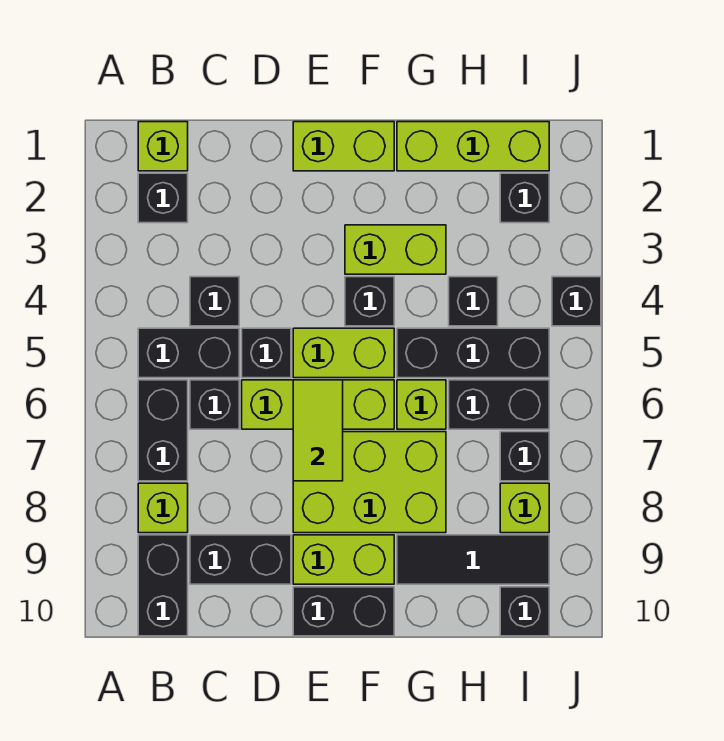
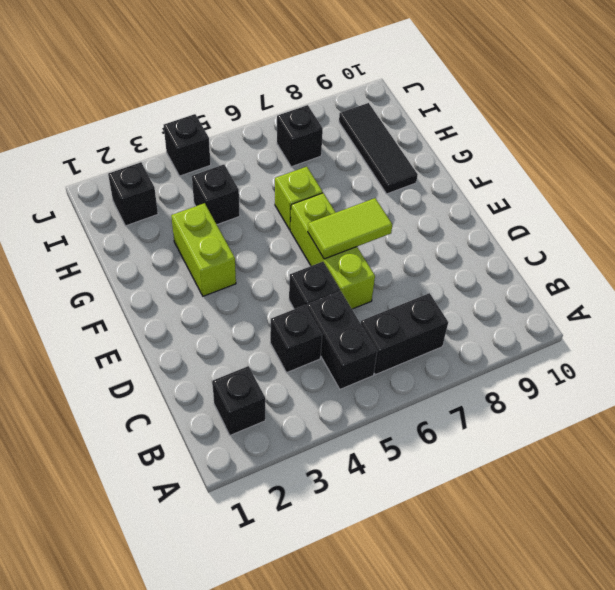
none -> lime brick B1 level 1
none -> lime brick B8 level 1
none -> black brick B9:B10 level 1
none -> black brick C6 level 1

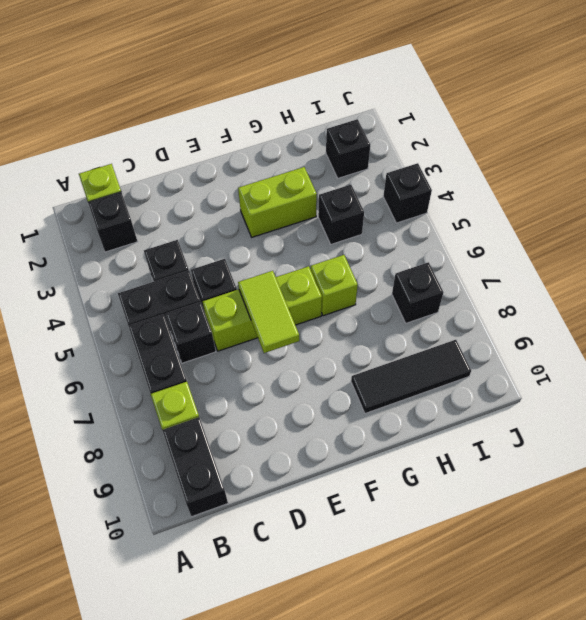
none -> black brick C9:D9 level 1
none -> lime brick E1:F1 level 1
none -> lime brick E5:F5 level 1
none -> lime brick E7:G8 level 1

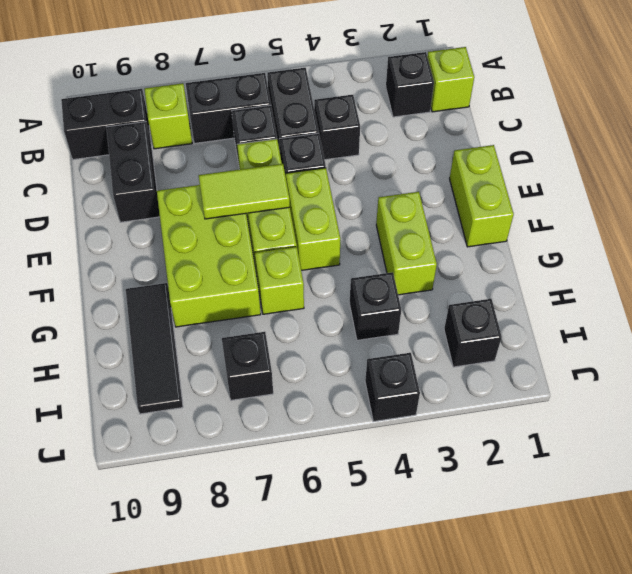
none -> lime brick E9:F9 level 1
none -> black brick E10:F10 level 1
none -> black brick F4 level 1
none -> lime brick G1:I1 level 1

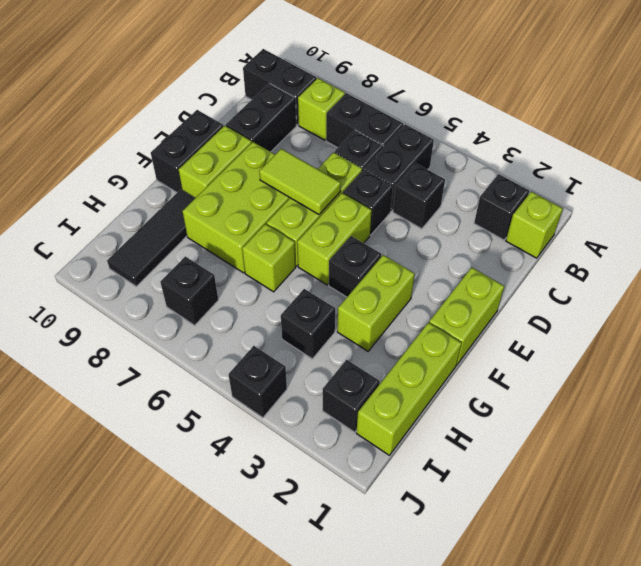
none -> black brick G5:I5 level 1
none -> black brick H6:I6 level 1
none -> lime brick I8 level 1
none -> black brick I10 level 1

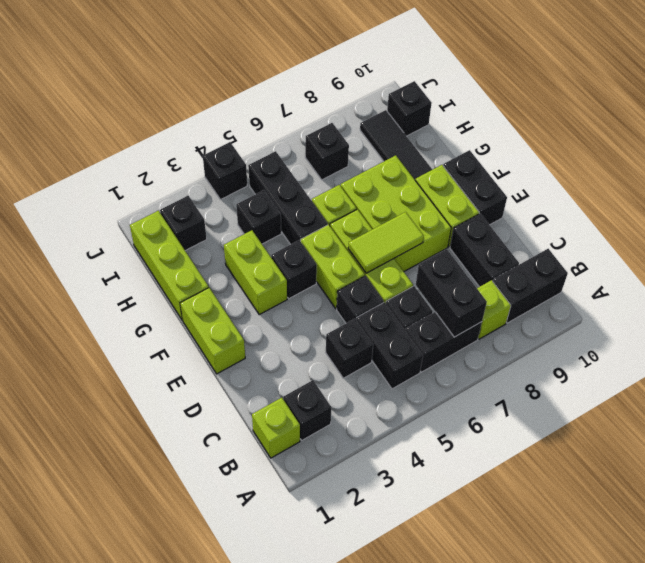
black brick B7:C7 level 2 -> black brick H6:I6 level 1
none -> lime brick I8 level 1

